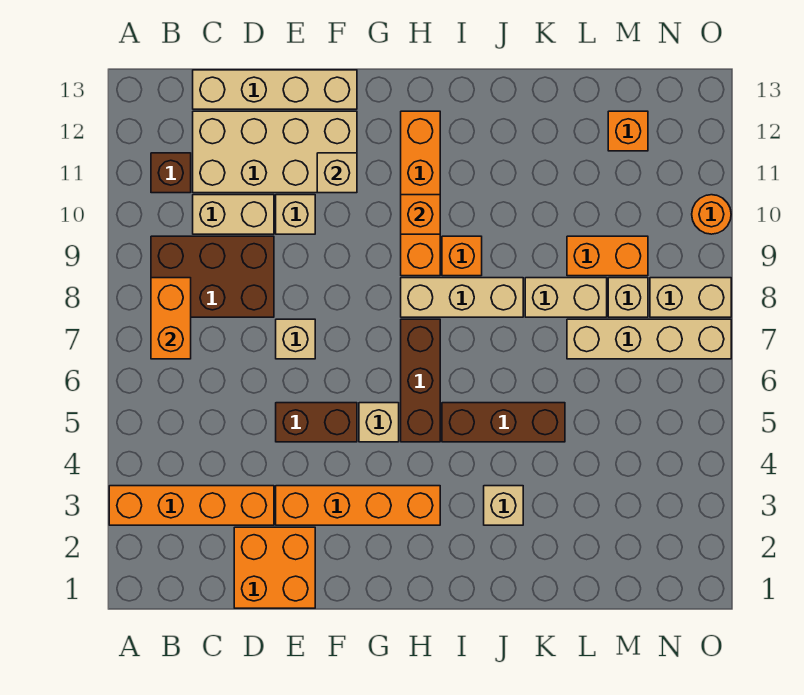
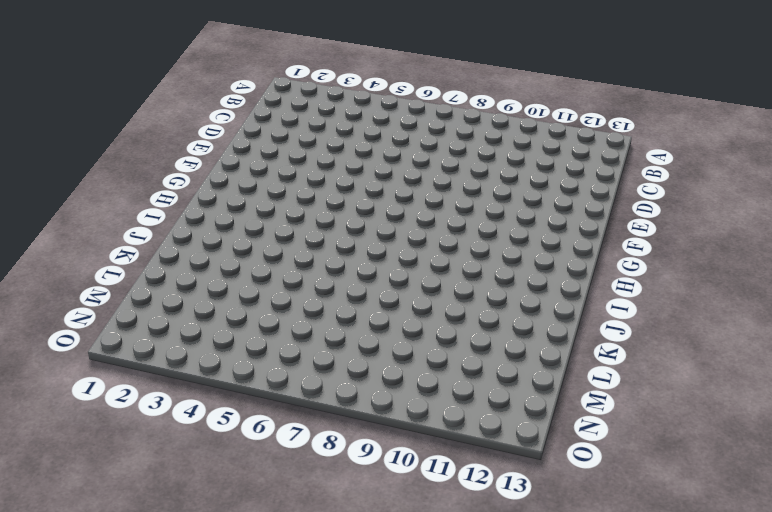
none -> orange brick A3:D3 level 1
none -> brown brick B8:D9 level 1
none -> brown brick B11 level 1

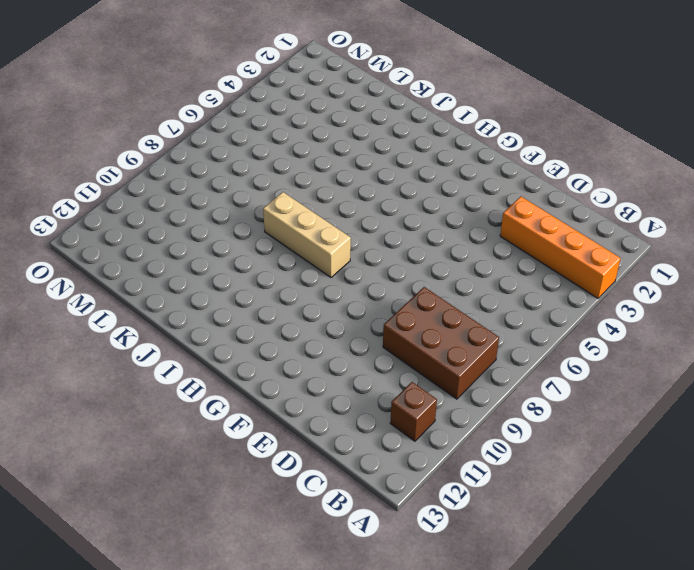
none -> tan brick C10:D10 level 1
none -> tan brick C11:F12 level 1
none -> tan brick C13:F13 level 1

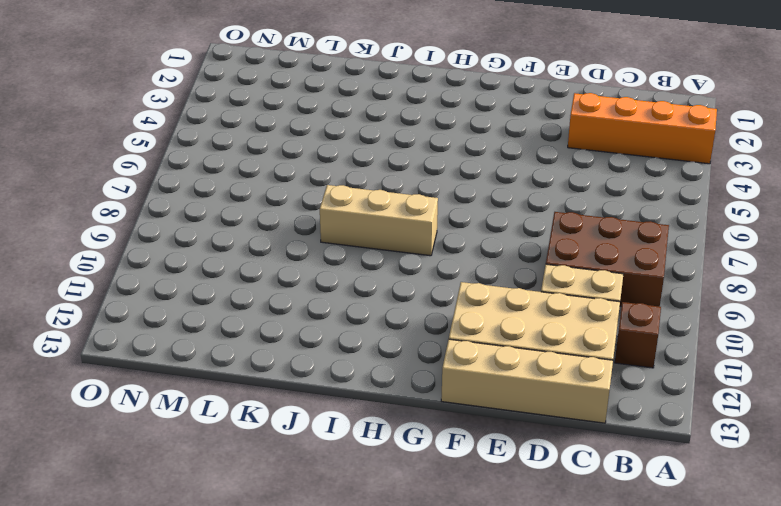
none -> orange brick D1:E2 level 1
none -> orange brick E3:H3 level 1
none -> brown brick E5:F5 level 1

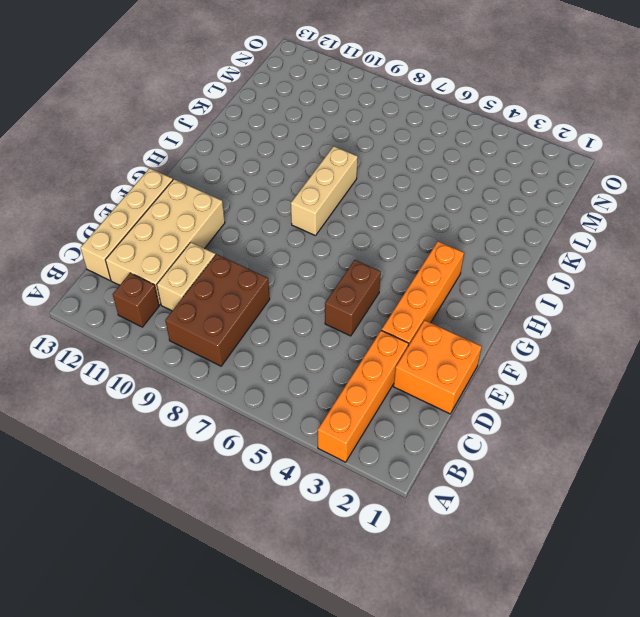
none -> tan brick E7 level 1
none -> tan brick E10 level 1
none -> tan brick G5 level 1

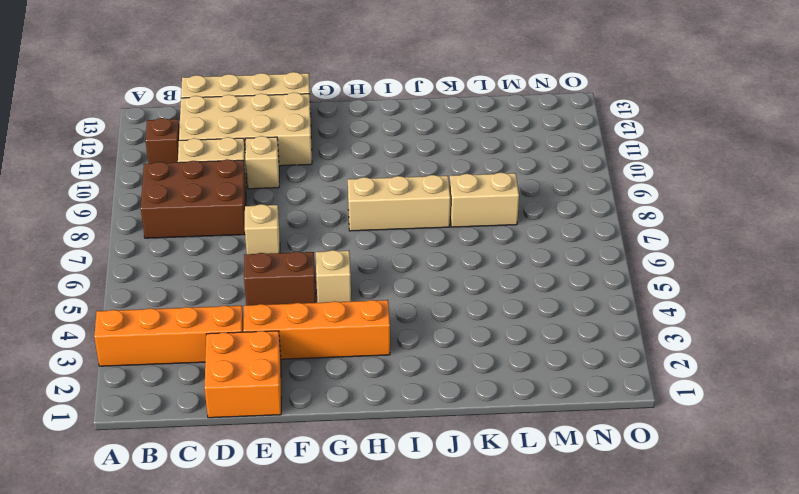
none -> brown brick H5:H7 level 1
none -> orange brick H9:H12 level 1
none -> brown brick I5:K5 level 1

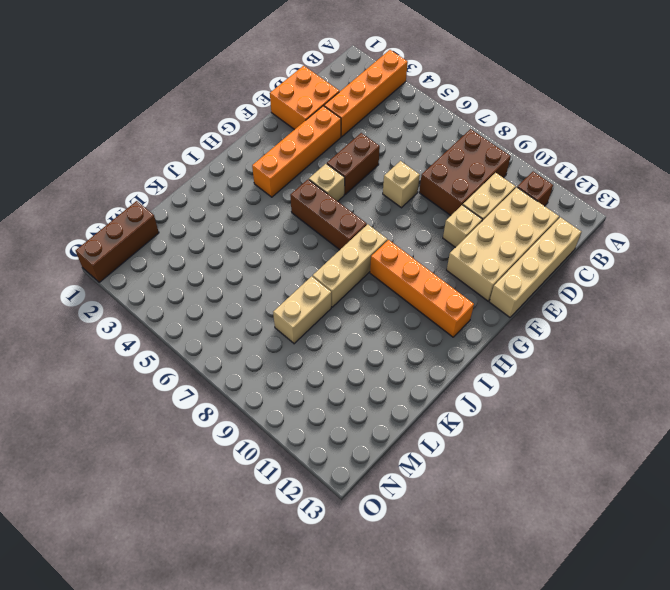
brown brick M1:O1 level 1 -> brown brick I5:K5 level 1
none -> orange brick I9 level 1
none -> tan brick J3 level 1
none -> tan brick L7:O7 level 1

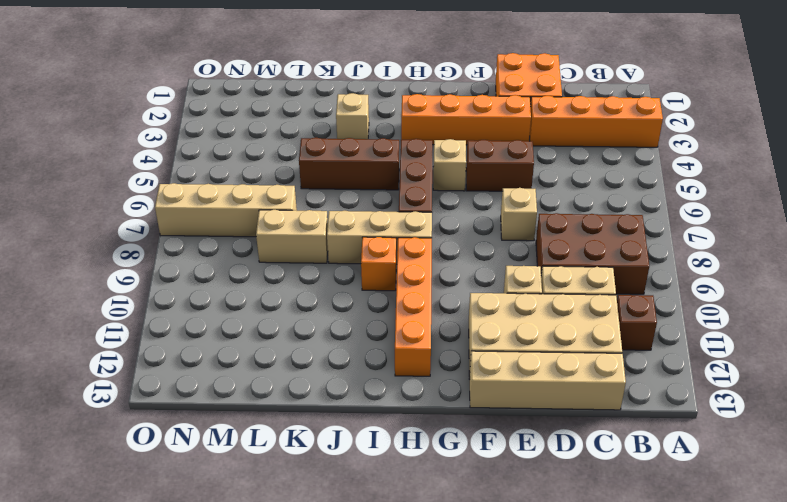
none -> orange brick L9:M9 level 1
none -> tan brick M8 level 1
none -> orange brick M12 level 1

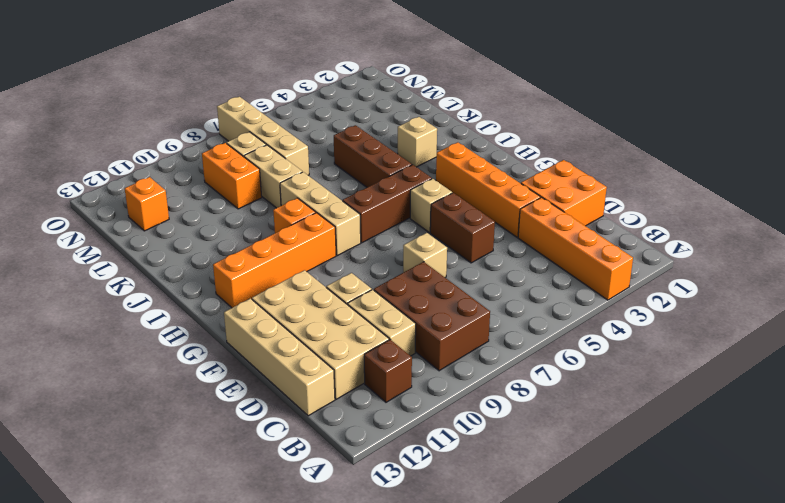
none -> tan brick N8:O8 level 1
none -> orange round brick O10 level 1
none -> orange brick B7:B8 level 2

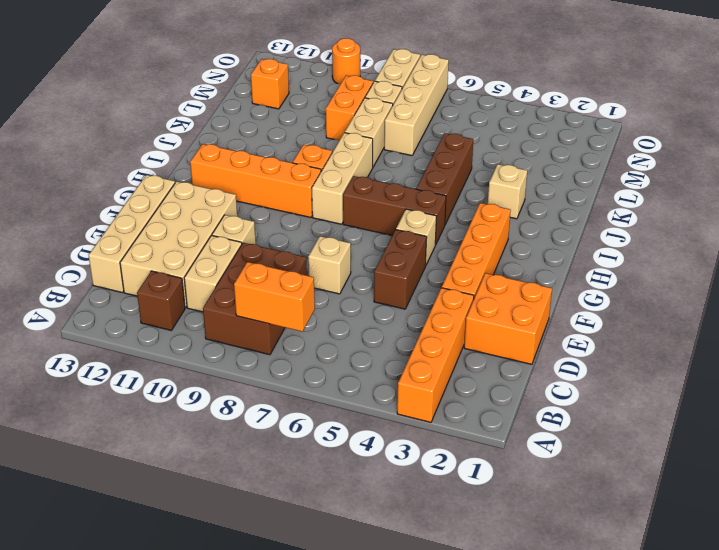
none -> tan brick F11 level 2
none -> orange brick H10 level 2

